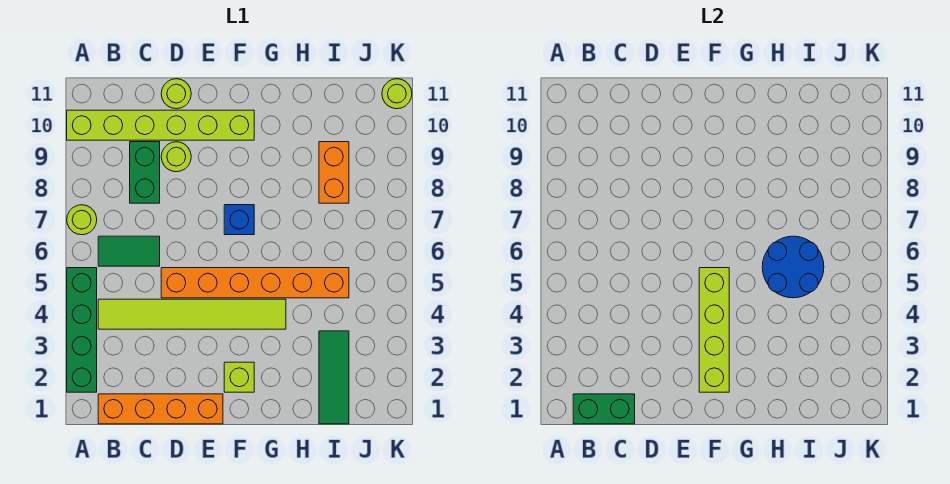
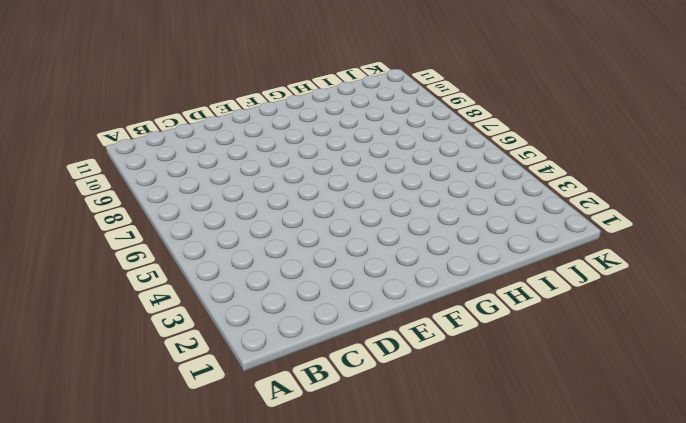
none -> green brick A2:A5 level 1
none -> lime round brick A7 level 1
none -> lime brick A10:F10 level 1

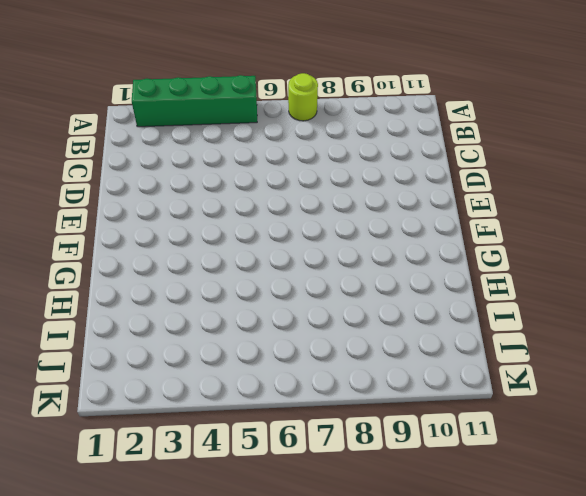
none -> lime brick A10:F10 level 1
none -> orange brick B1:E1 level 1
none -> lime tile B4:G4 level 1

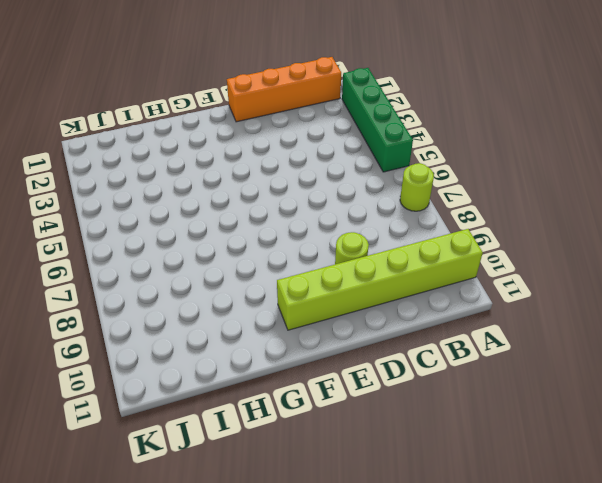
none -> lime tile B4:G4 level 1
none -> green tile B6:C6 level 1
none -> green brick C8:C9 level 1

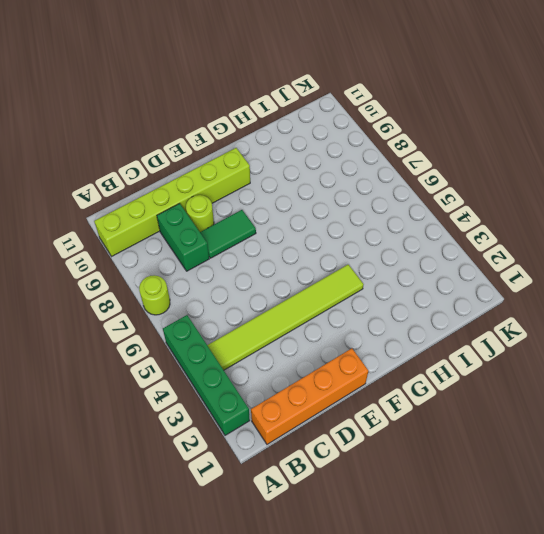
green tile D8:E8 level 1 -> green tile B6:C6 level 1
none -> orange brick D5:I5 level 1
none -> lime round brick D11 level 1
none -> lime brick F2 level 1

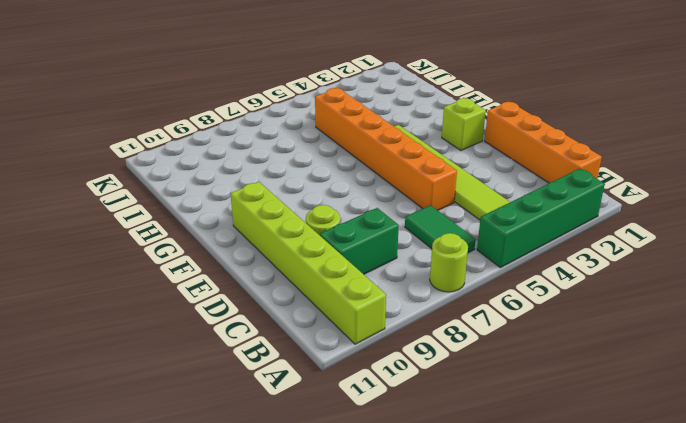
none -> lime round brick D11 level 1
none -> blue brick F7 level 1
none -> green tile I1:I3 level 1

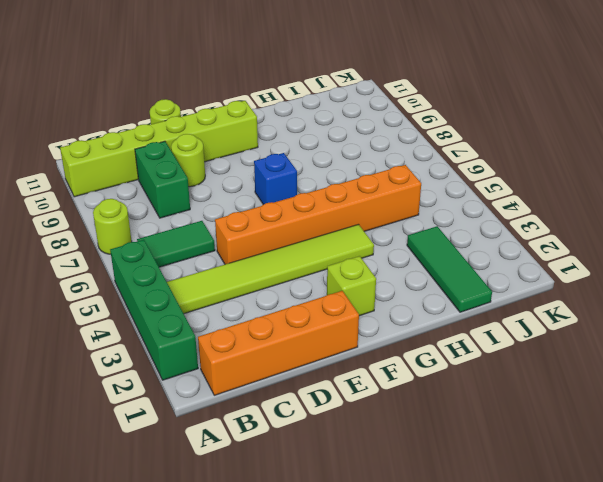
none -> orange brick I8:I9 level 1
none -> lime round brick K11 level 1
none -> green brick B1:C1 level 2

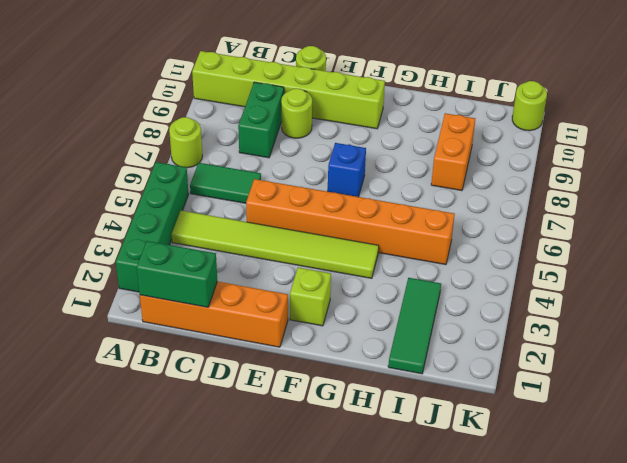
none -> lime brick F2:F5 level 2
none -> blue round brick H5:I6 level 2

